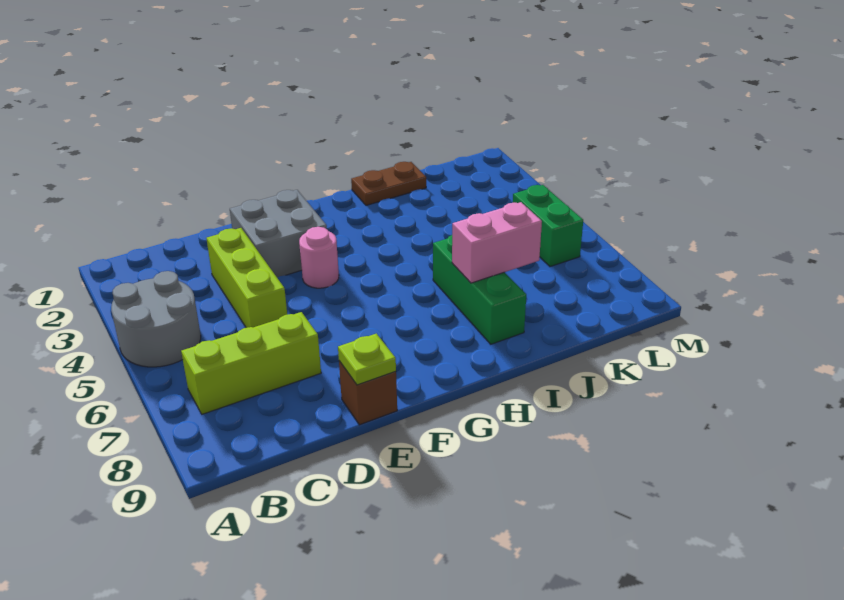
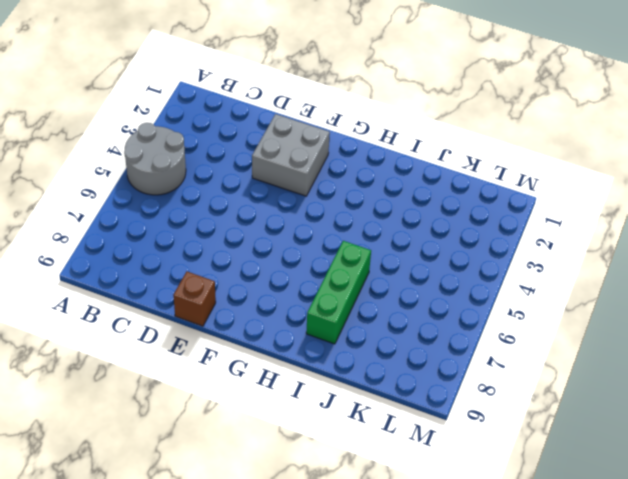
none -> lime brick B7:D7 level 1
none -> lime brick D3:D5 level 1

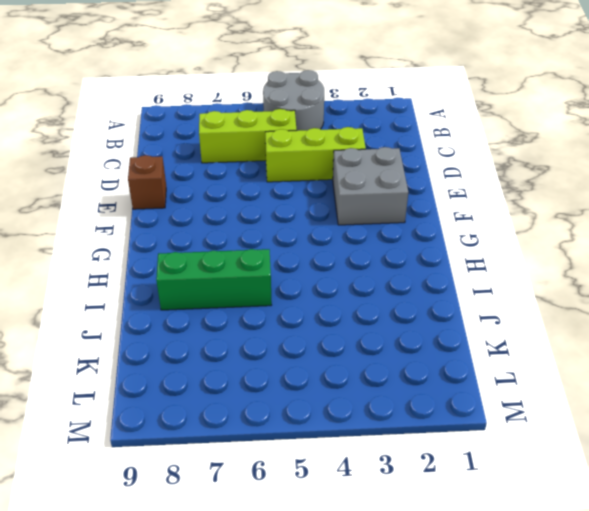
lime brick C5:C7 level 1 -> lime brick B7:D7 level 1
none -> pink round brick F4 level 1
none -> brown plate I1:J1 level 1

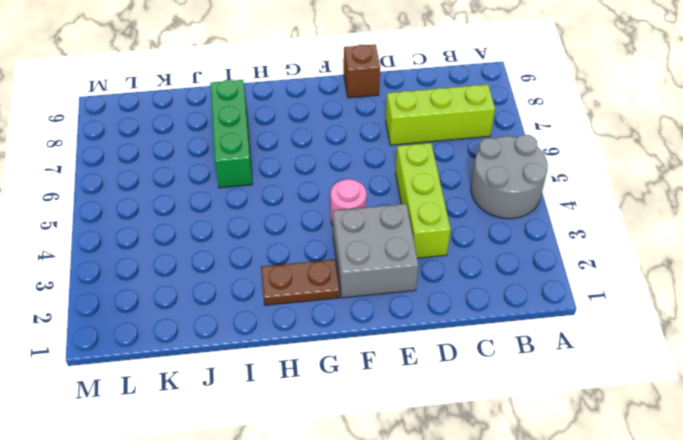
brown plate G2:H2 level 1 -> brown plate I1:J1 level 1
none -> green brick L5:L6 level 1
none -> lime plate E9 level 2

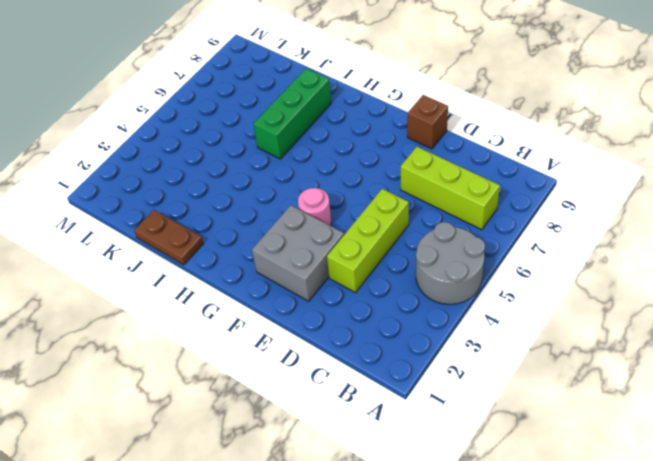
none -> green brick L5:L6 level 1
none -> lime plate E9 level 2

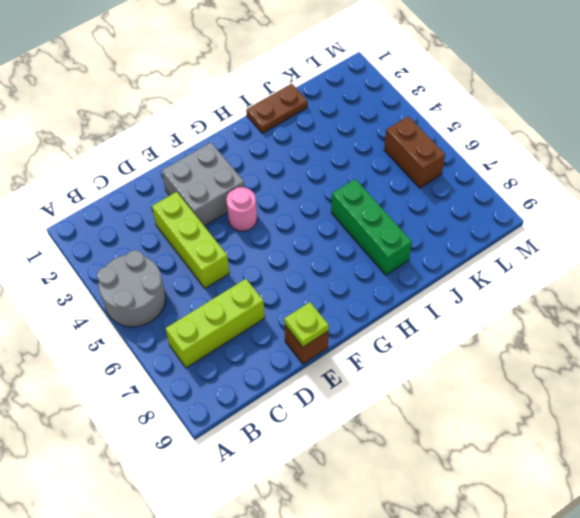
brown brick L5:L6 level 1 -> green brick L5:L6 level 1
none -> pink brick I7:J7 level 2

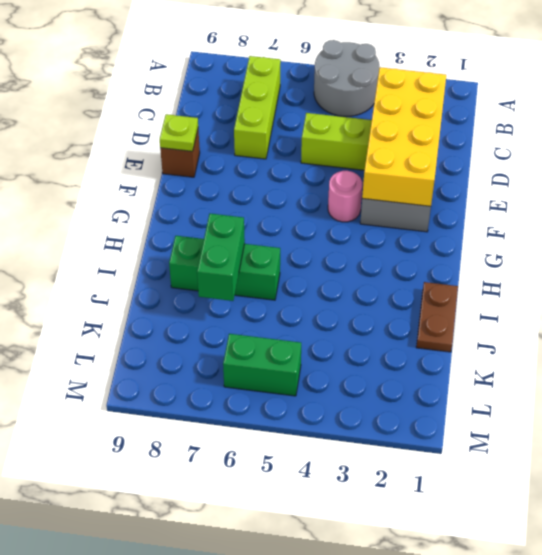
yellow brick C2:F3 level 2 -> none
green brick I7:J7 level 2 -> pink brick I7:J7 level 2

